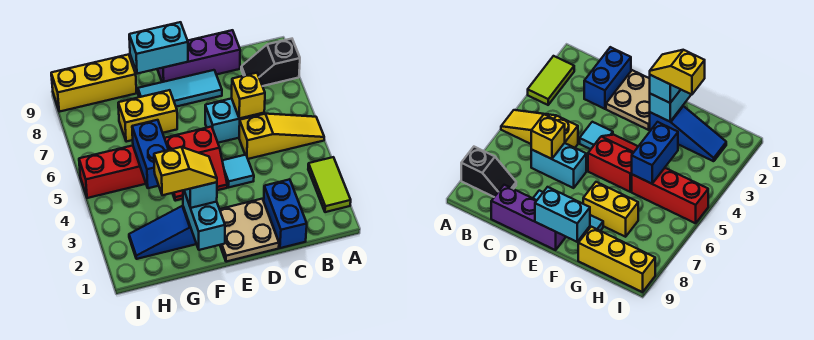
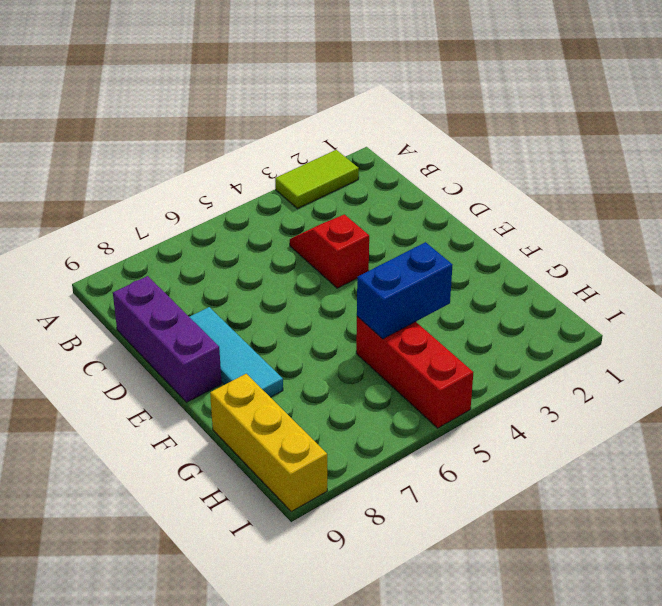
red slope C4:D4 level 1 top D -> cyan tile D4 level 1
none -> yellow slope A5:C5 level 1 top C
none -> black slope A8:B8 level 1 top A
none -> blue brick C1:C2 level 1

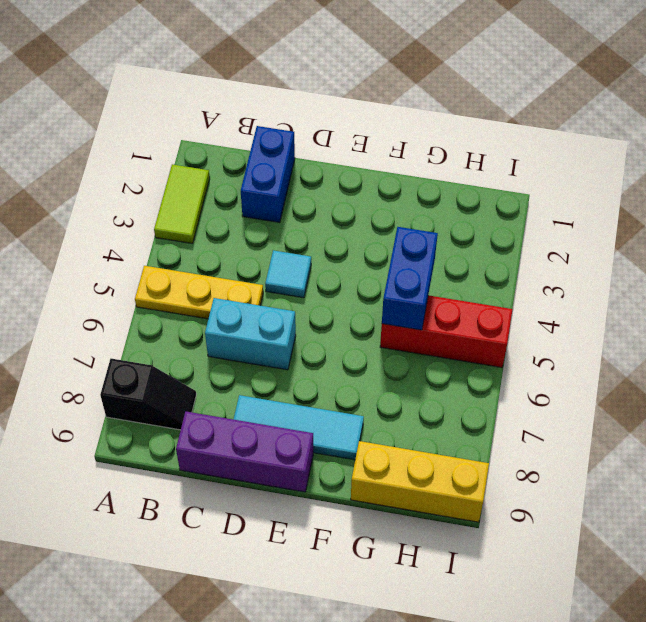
yellow plate A5:C5 level 1 -> yellow slope A5:C5 level 1 top C
none -> tan plate D1:E2 level 1
none -> red slope E4:F5 level 1 top 5
none -> blue slope F2:H2 level 1 top F

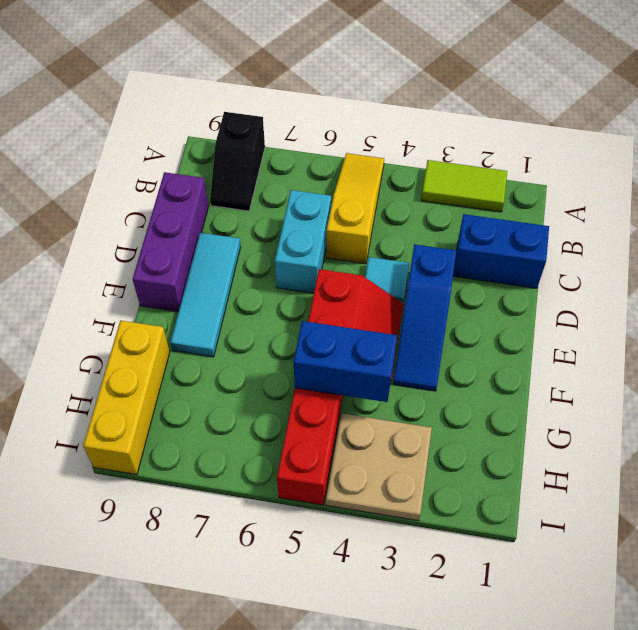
blue slope D3:F3 level 1 top D -> blue slope F2:H2 level 1 top F
tan plate H3:I4 level 1 -> tan plate D1:E2 level 1
none -> yellow brick F7:G7 level 1
none -> yellow brick C6 level 2
none -> cyan brick E9:F9 level 2

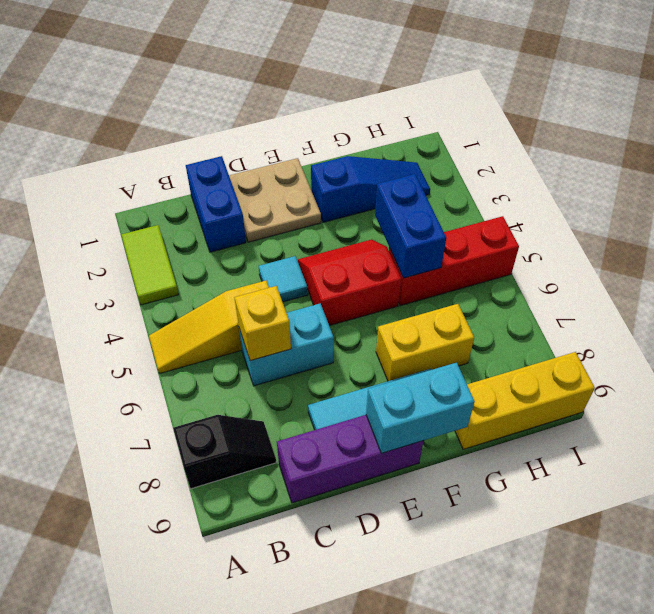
none -> cyan brick F1:F2 level 2
none -> cyan brick F2 level 3
none -> yellow slope F2:G2 level 4 top G

